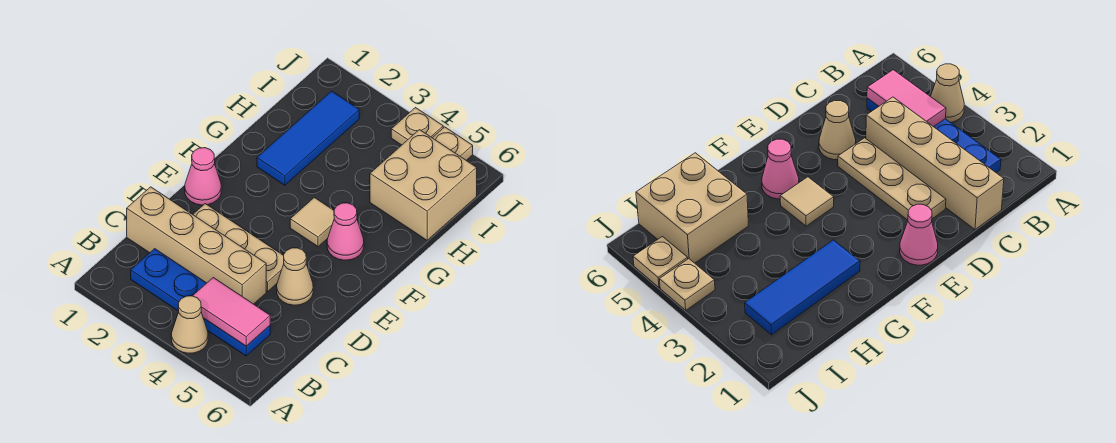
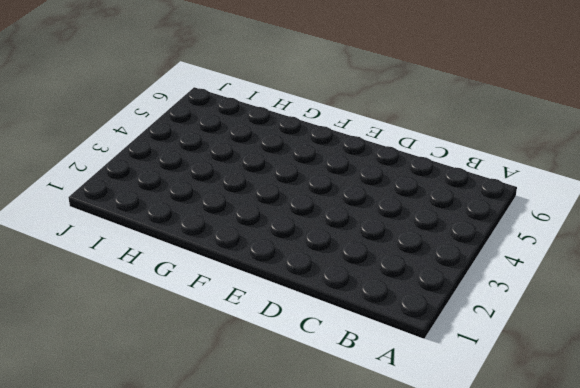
none -> tan cone A4 level 1
none -> blue plate B2:B5 level 1
none -> tan brick C1:C4 level 1

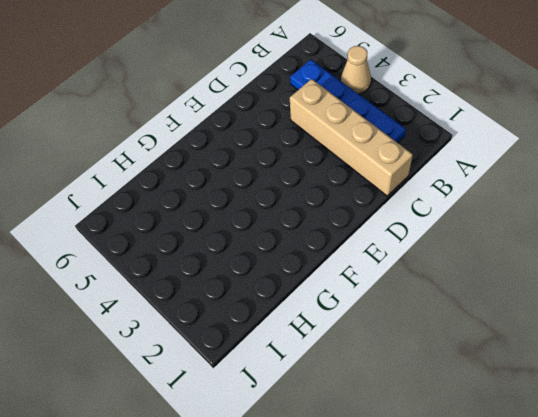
none -> tan plate D2:D4 level 1
none -> tan cone D5 level 1
none -> pink cone E1 level 1

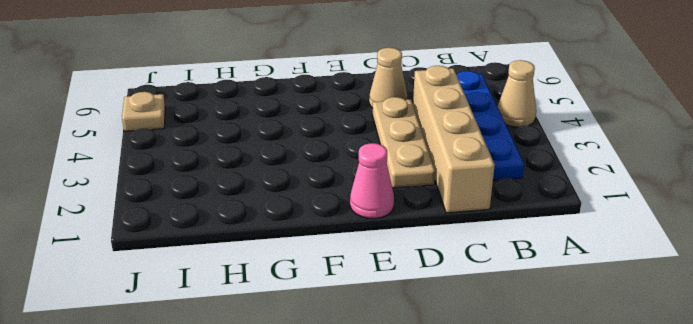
none -> tan tile F4 level 1
none -> pink cone F5 level 1
none -> blue tile G2:I2 level 1

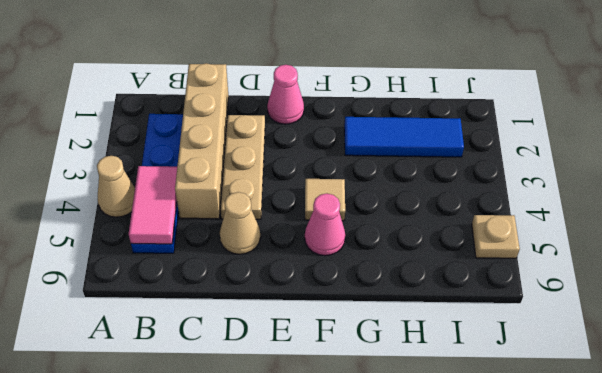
none -> tan brick H5:I6 level 1
none -> tan plate J4 level 1

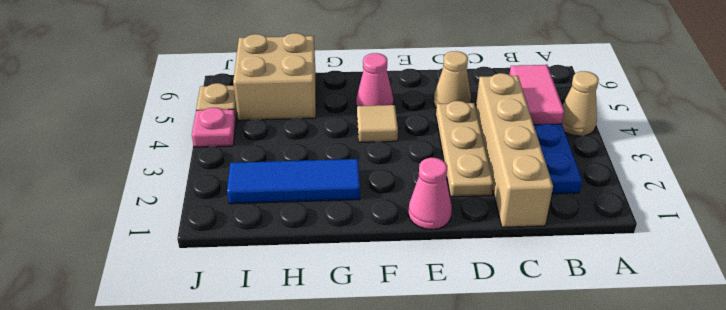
pink plate J4 level 1 -> tan plate J4 level 1

